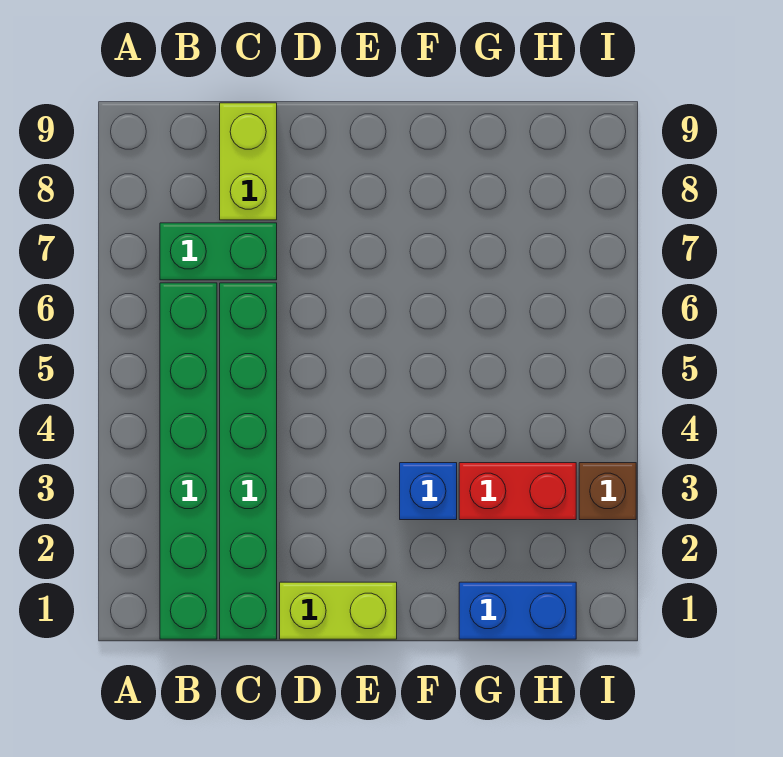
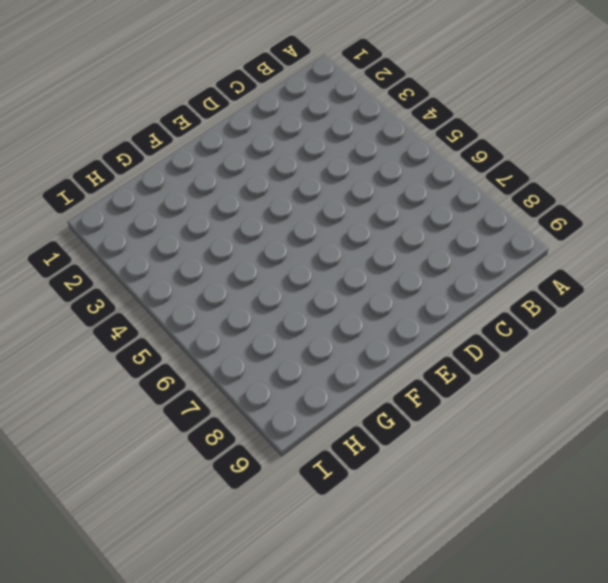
none -> green brick B1:B6 level 1
none -> green brick B7:C7 level 1

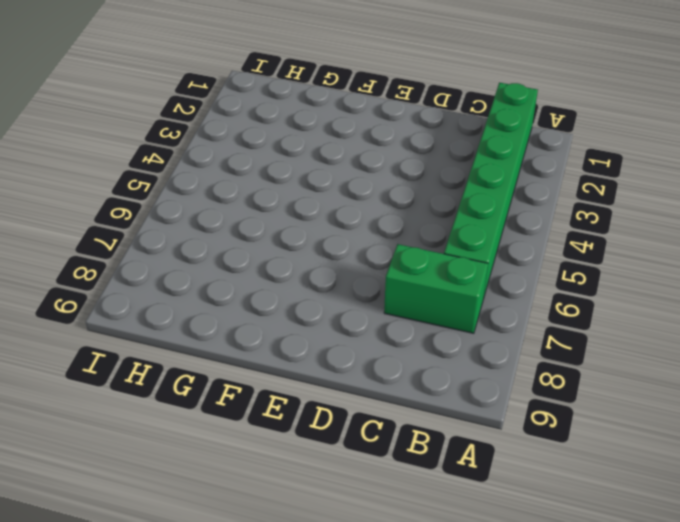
none -> green brick C1:C6 level 1
none -> lime brick C8:C9 level 1

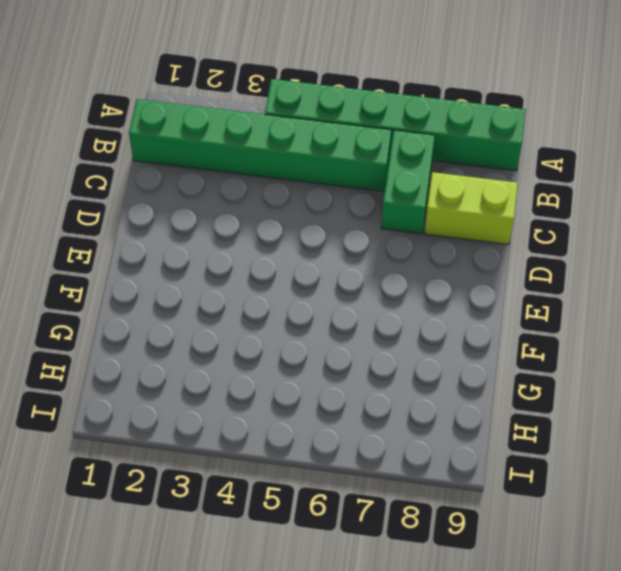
green brick A4:A9 level 1 -> green brick C1:C6 level 1
none -> lime brick D1:E1 level 1
none -> blue brick F3 level 1

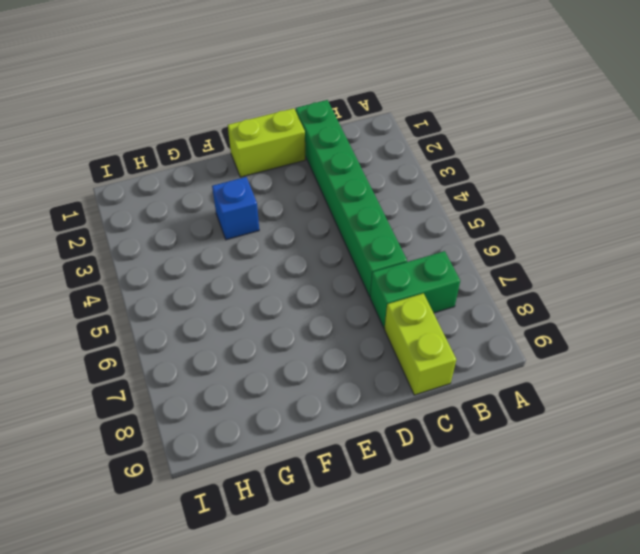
none -> green brick B1:B6 level 1
none -> blue brick G1:H1 level 1

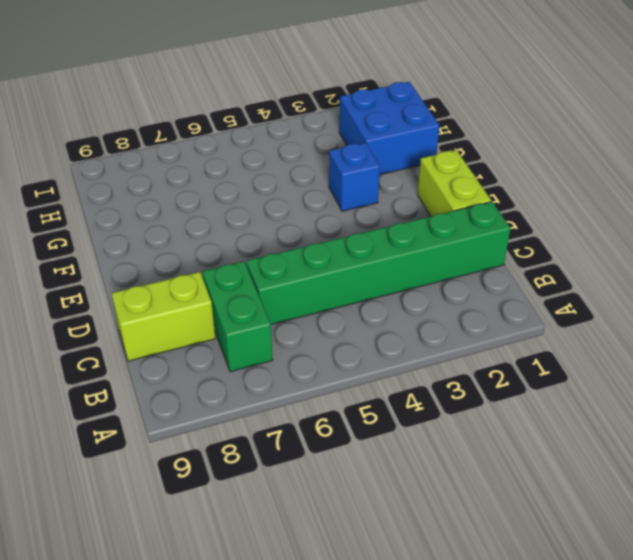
blue brick G1:H2 level 1 -> blue brick G1:H1 level 1
none -> green brick B1:B6 level 1
none -> red brick G3:H3 level 1

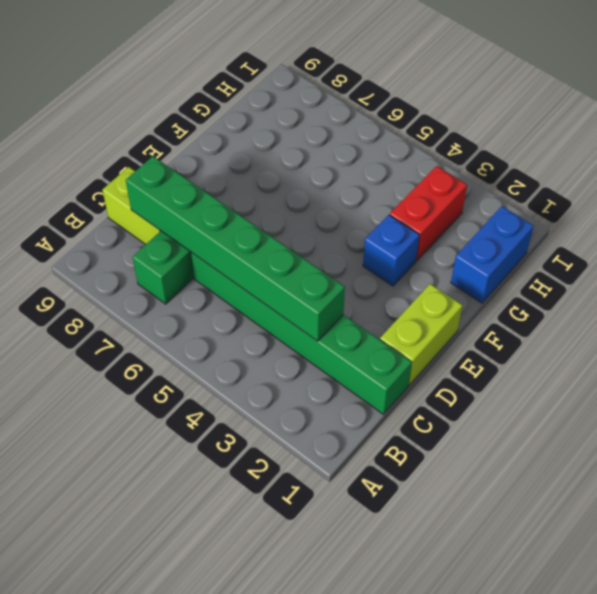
green brick C3:C8 level 2 -> green brick B1:B6 level 1
none -> brown brick I3 level 1

